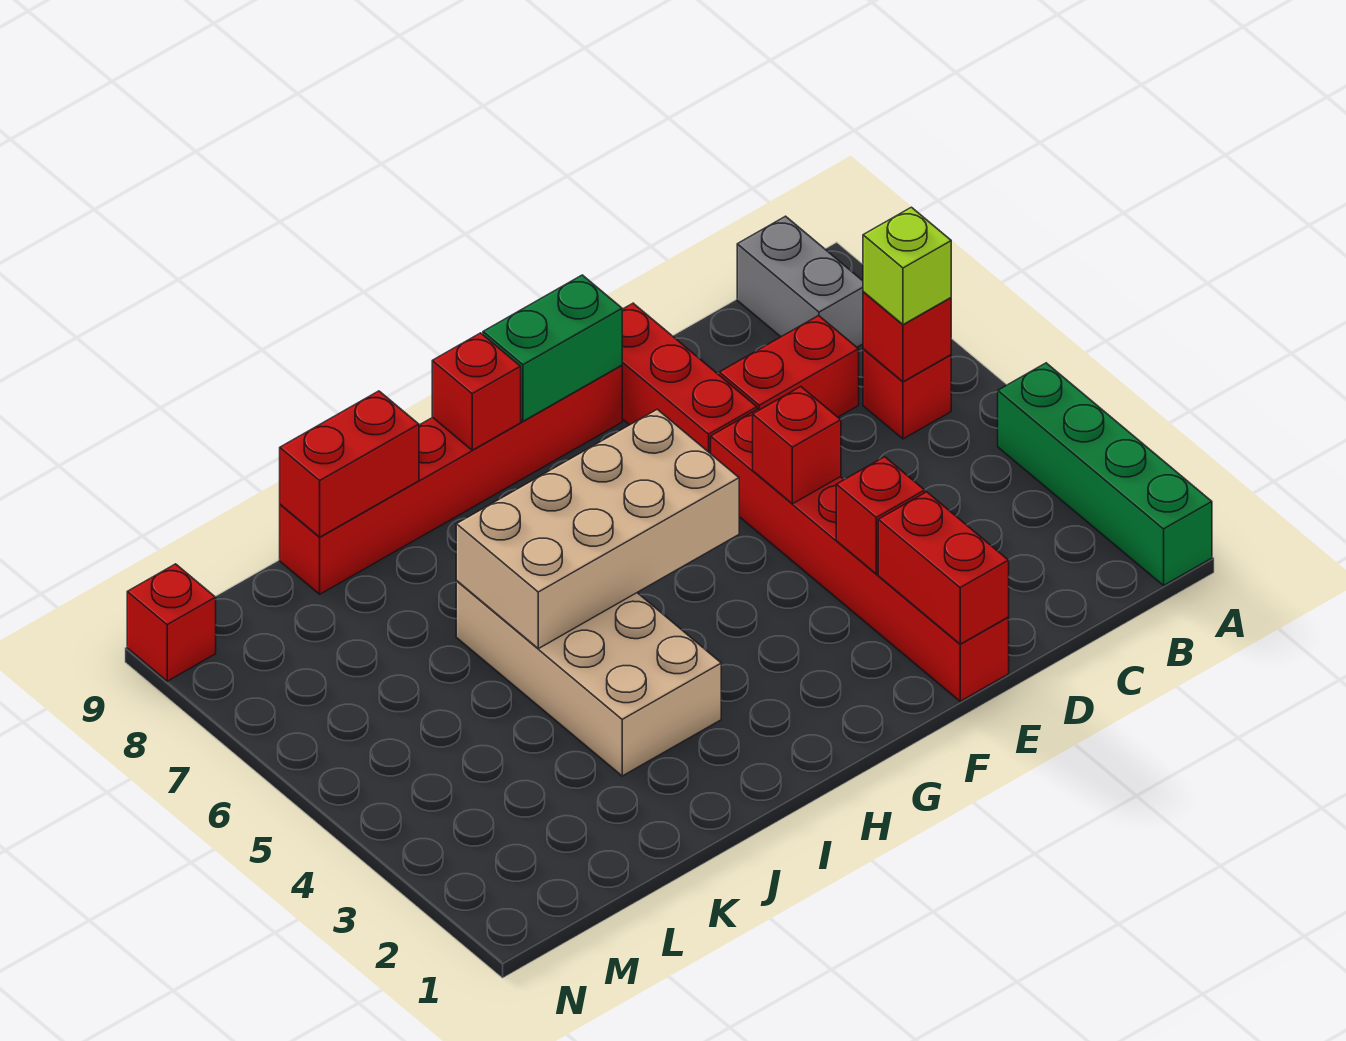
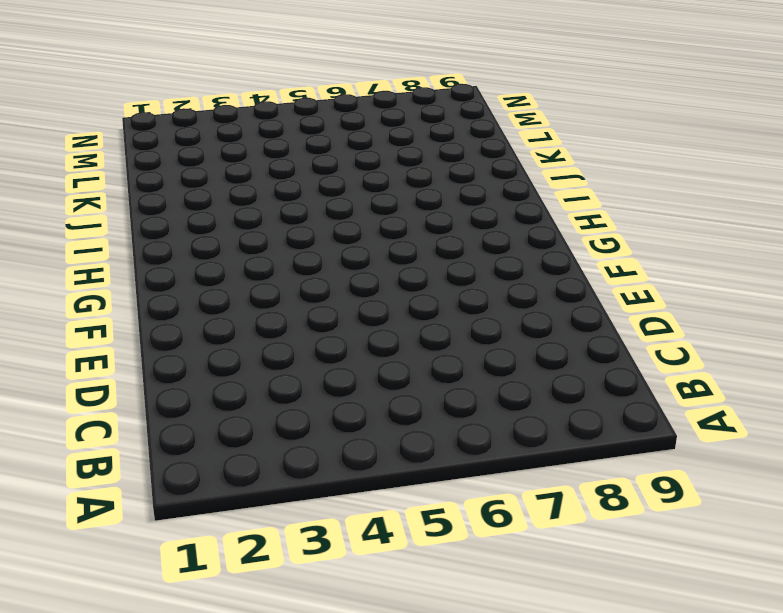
none -> green brick A1:A4 level 1
none -> red brick B6 level 1
none -> grey brick B8:B9 level 1

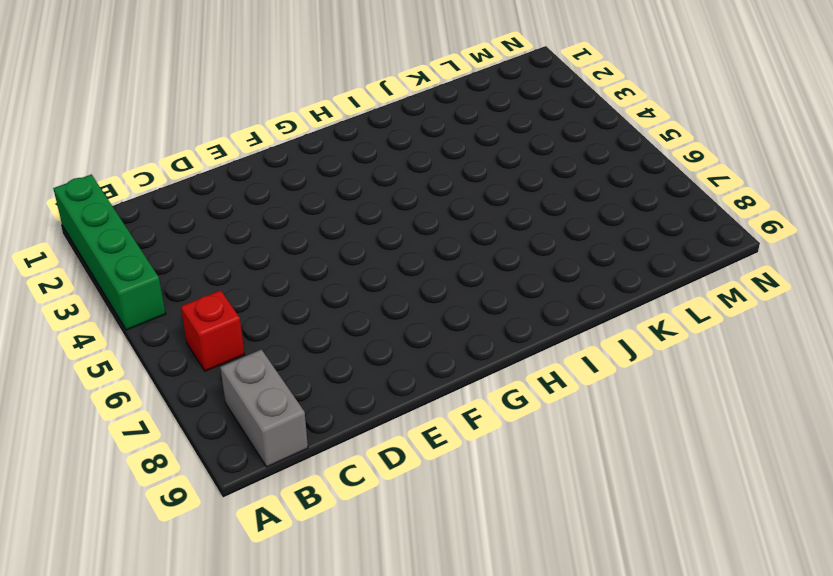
none -> red brick C7:D7 level 1
none -> red brick E1:E6 level 1
none -> red brick E7:E9 level 1

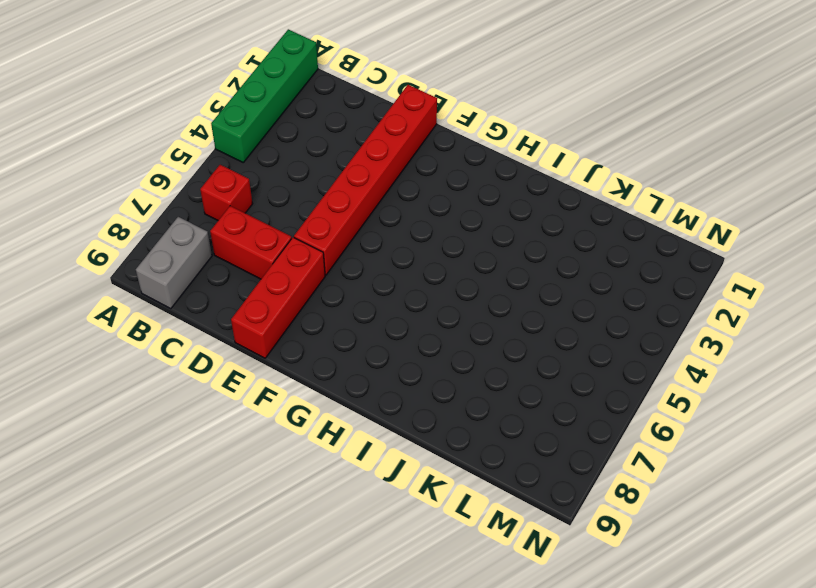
none -> red brick F9:K9 level 1
none -> tan brick I3:J6 level 1
none -> red brick N9 level 1

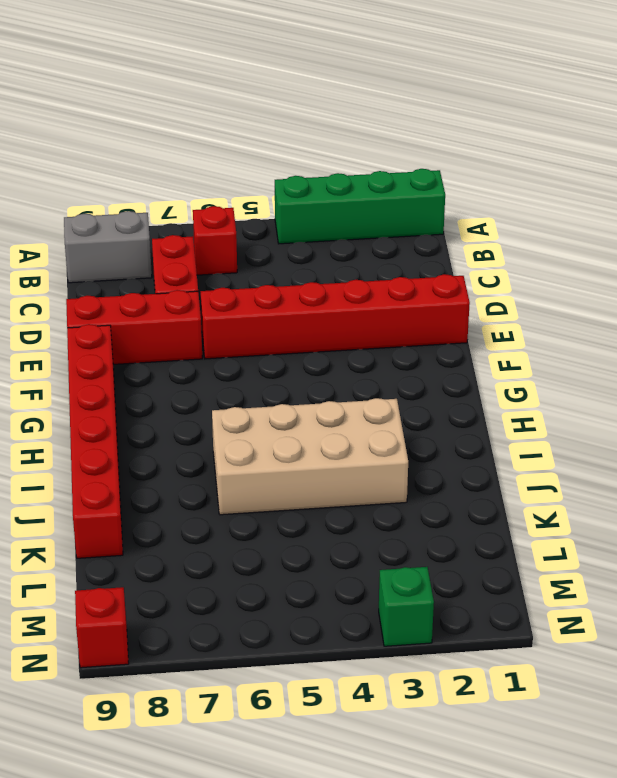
green brick N3 level 1 -> none
none -> red brick B6 level 2
none -> red brick E1:E2 level 2
none -> red brick E3 level 2

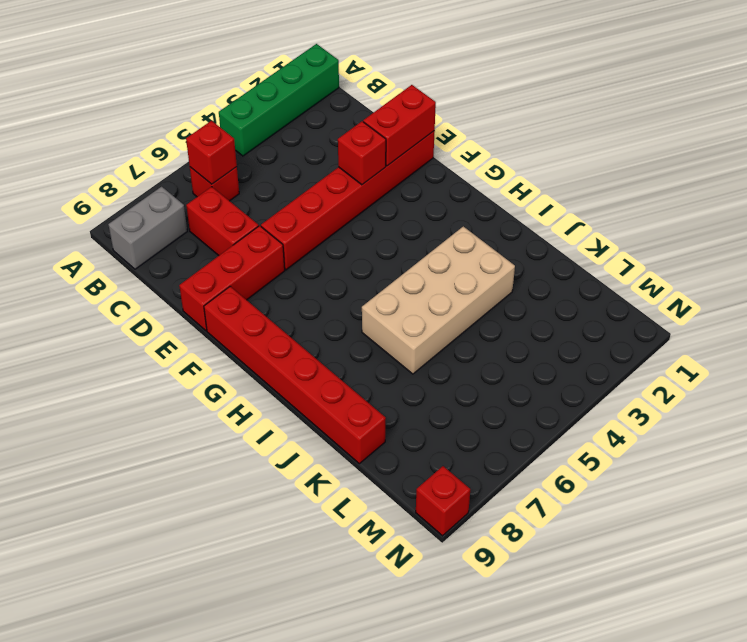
none -> red brick E5 level 2
none -> green brick F9:G9 level 2
none -> tan brick G5:J6 level 2

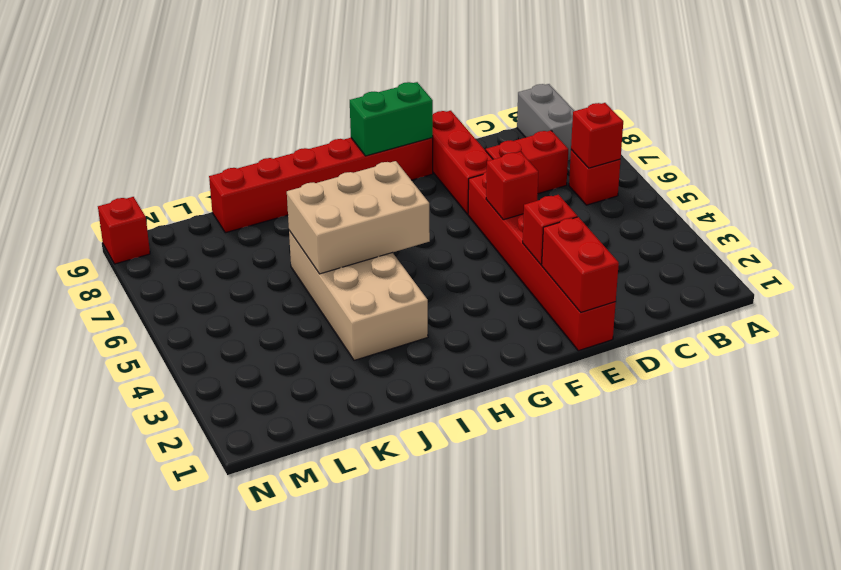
tan brick H5:J6 level 2 -> tan brick G5:J6 level 2
none -> green brick A1:A4 level 1
none -> red brick H9 level 2
none -> red brick J9:K9 level 2

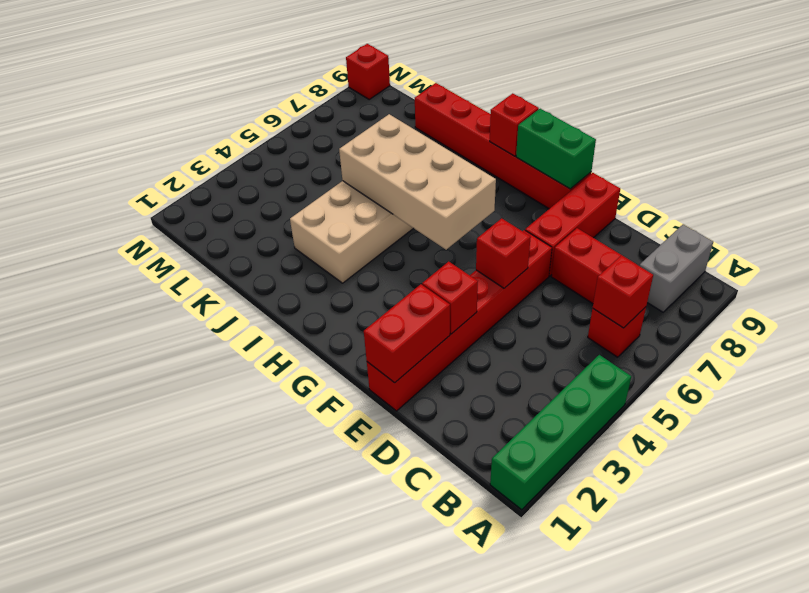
none -> red brick J9:K9 level 2
none -> lime brick B6 level 3

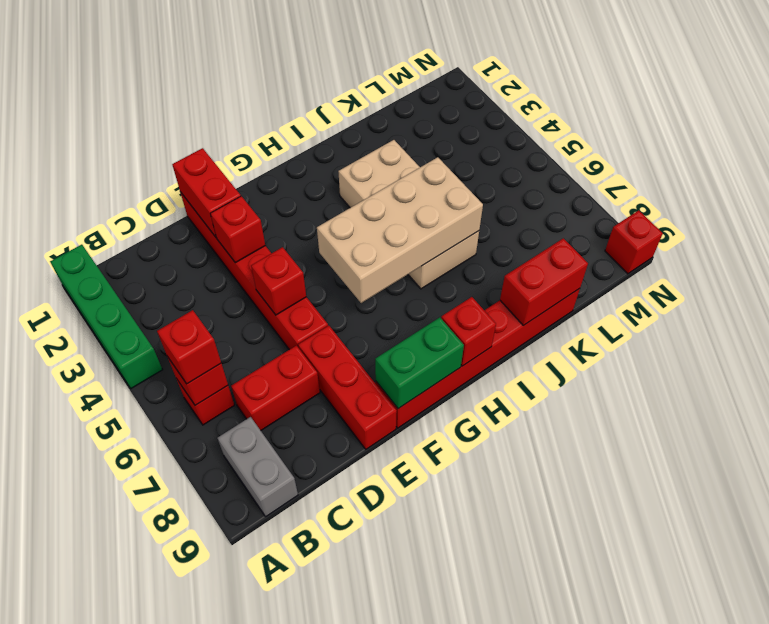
red brick B6 level 3 -> lime brick B6 level 3

